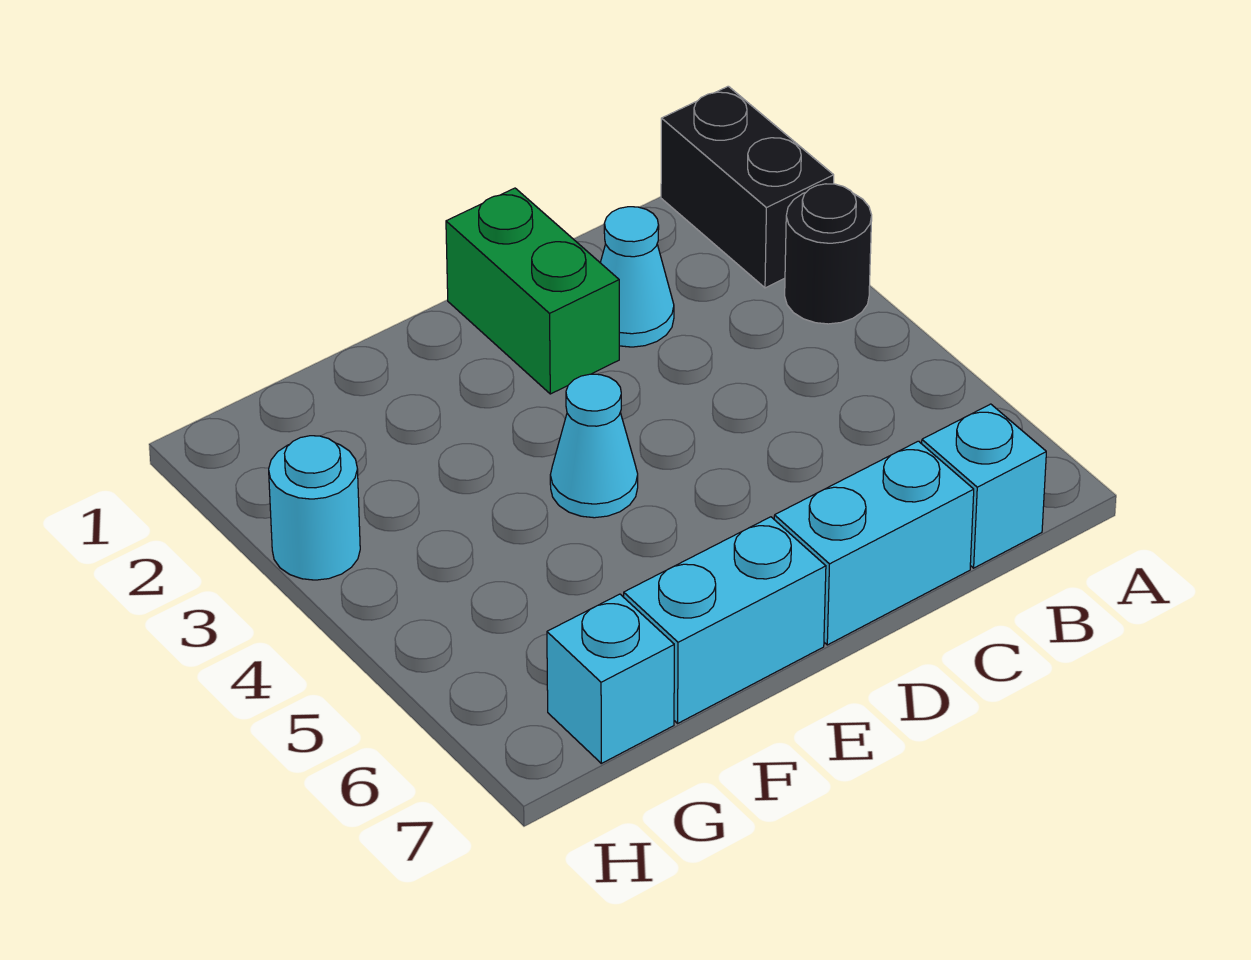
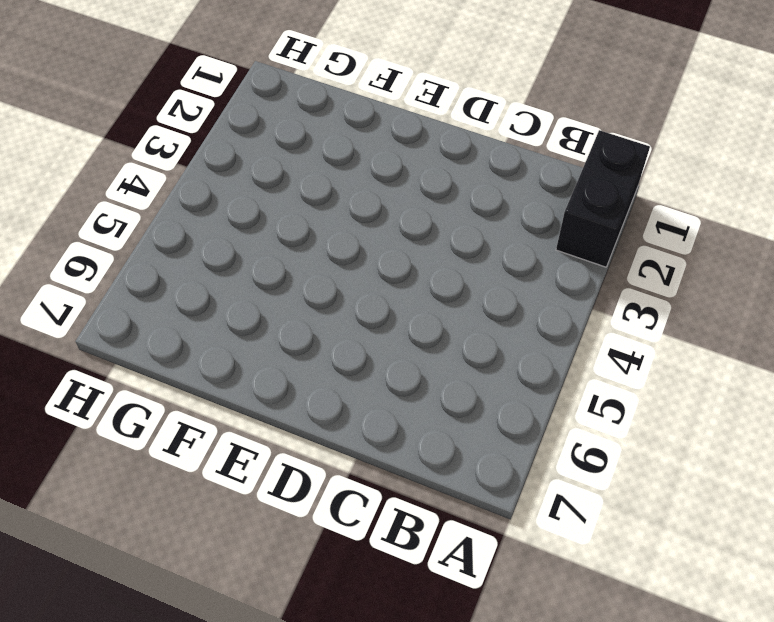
none -> black round brick A3 level 1
none -> cyan brick B7 level 1

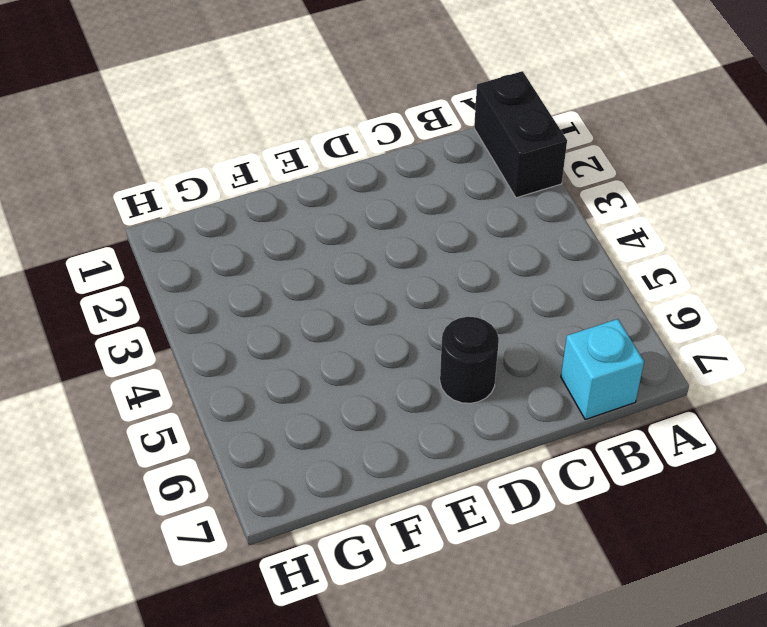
black round brick D6 level 1 -> black round brick A3 level 1
none -> cyan cone C2 level 1
none -> cyan brick C7:D7 level 1

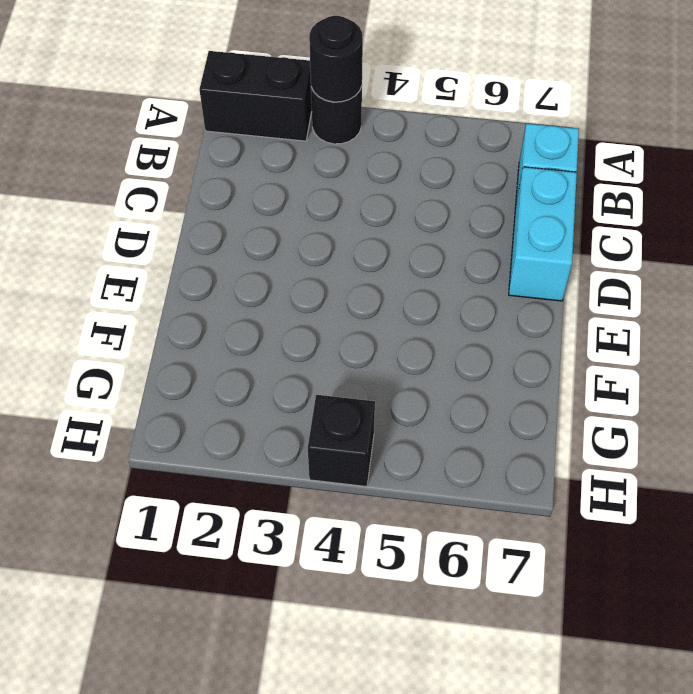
black round brick A3 level 2 -> none
black brick H4 level 1 -> none
none -> cyan cone C2 level 1
none -> green brick D1:D2 level 1

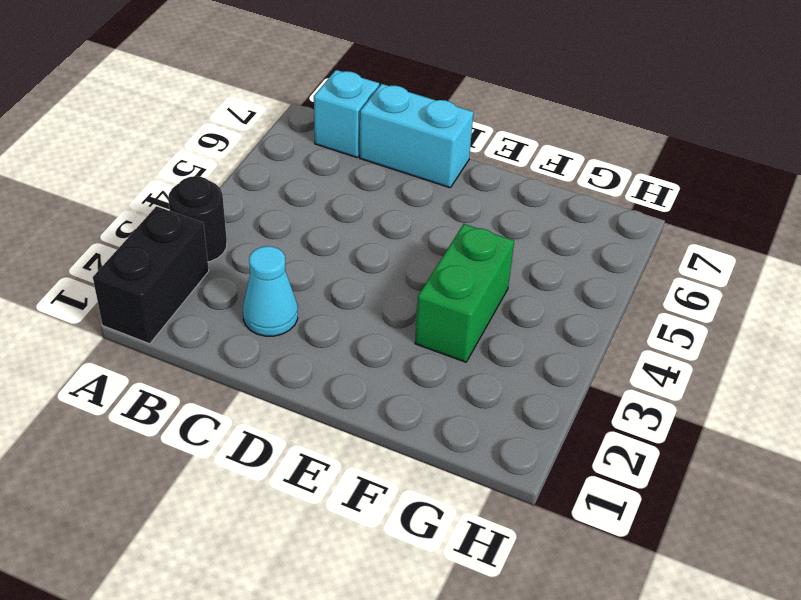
green brick F3:F4 level 1 -> green brick D1:D2 level 1
none -> cyan cone E4 level 1
none -> cyan brick E7:F7 level 1

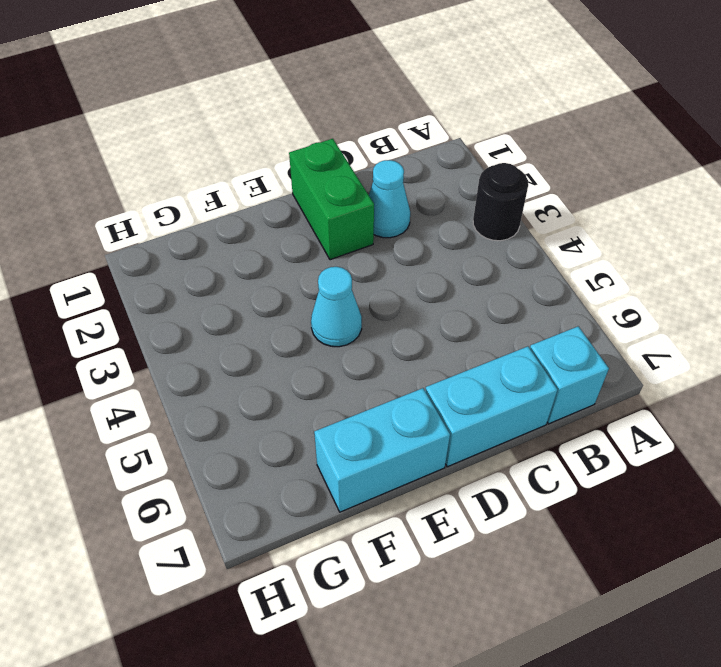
none -> black brick A1:A2 level 1
none -> cyan brick G7 level 1

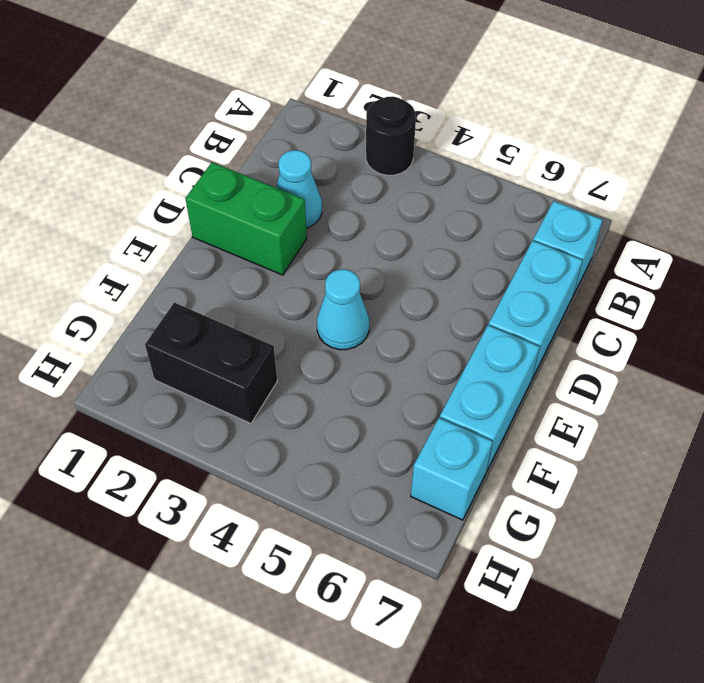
black brick G2:G3 level 1 -> black brick A1:A2 level 1
none -> cyan round brick H3 level 1

